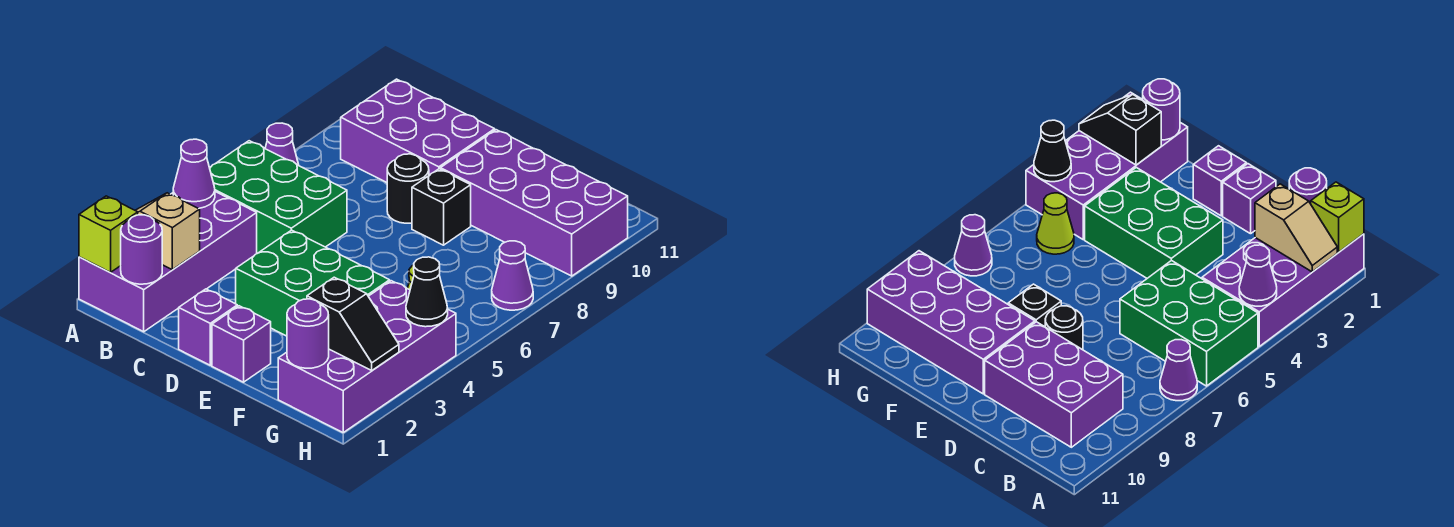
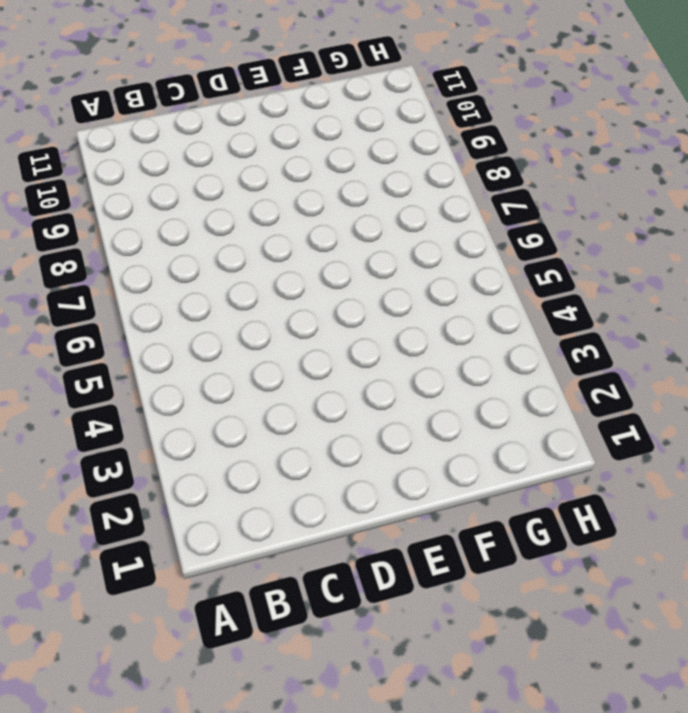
none -> purple brick A1:B4 level 1
none -> green brick A5:C6 level 1
none -> purple cone A7 level 1

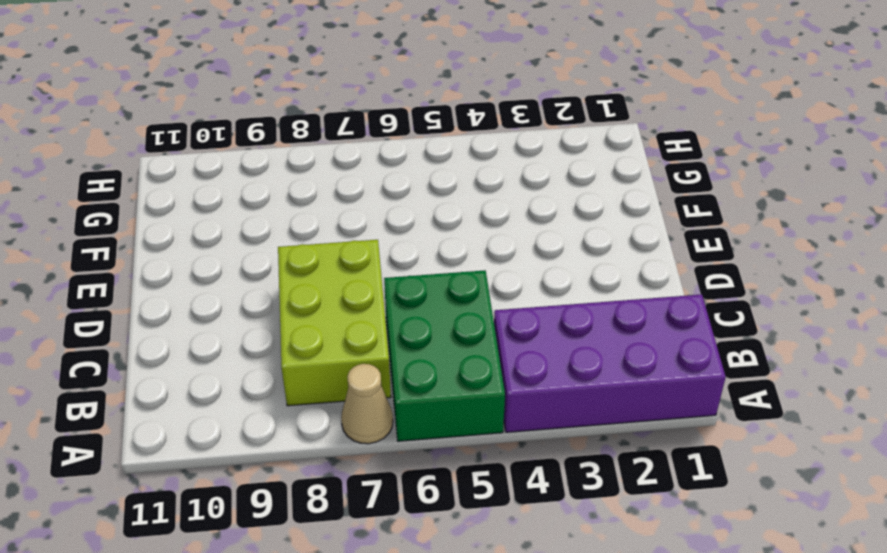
tan cone A7 level 1 -> purple cone A7 level 1
lime brick B7:D8 level 1 -> black round brick D8 level 1
none -> purple brick B9:D10 level 1
none -> purple brick D1 level 1
none -> green brick D3:F4 level 1

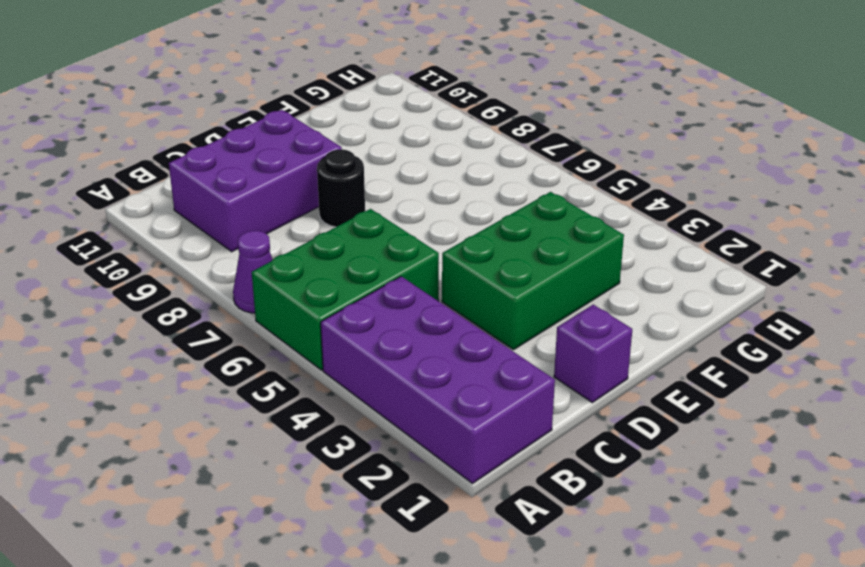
none -> purple brick E1 level 1
none -> black brick E8 level 1
none -> purple brick E9:H10 level 1

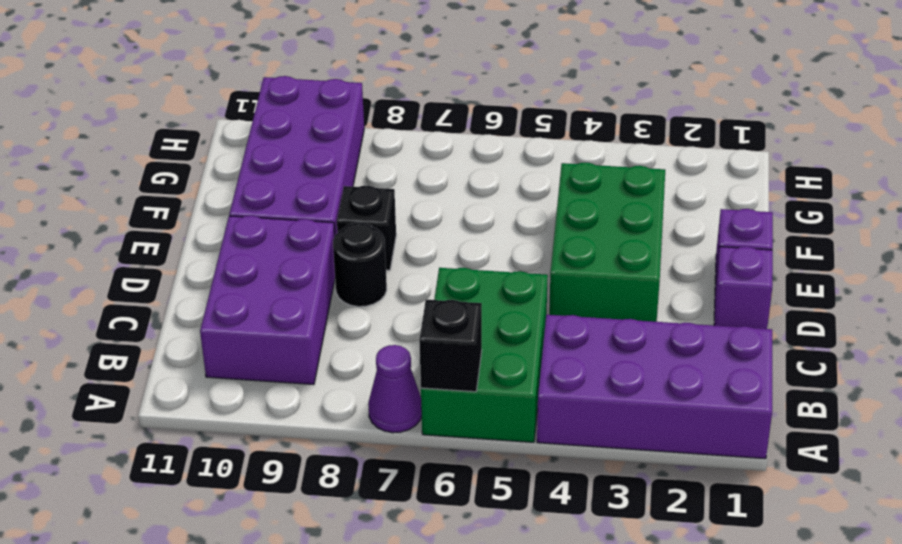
black brick A6 level 2 -> none
none -> purple brick G1:H4 level 1
none -> lime cone G5 level 1
none -> purple cone H7 level 1

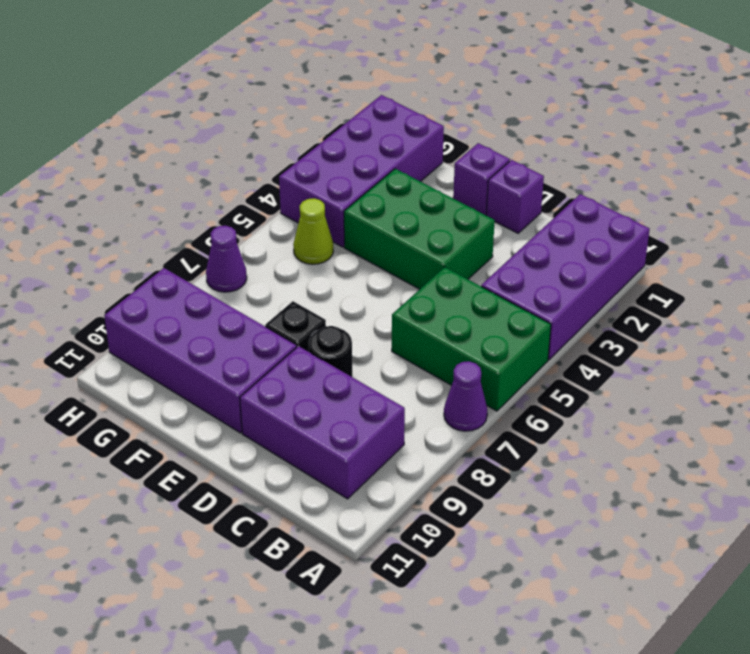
none -> lime brick A1 level 2
none -> tan slope A2:B2 level 2 top B
none -> purple cone A4 level 2

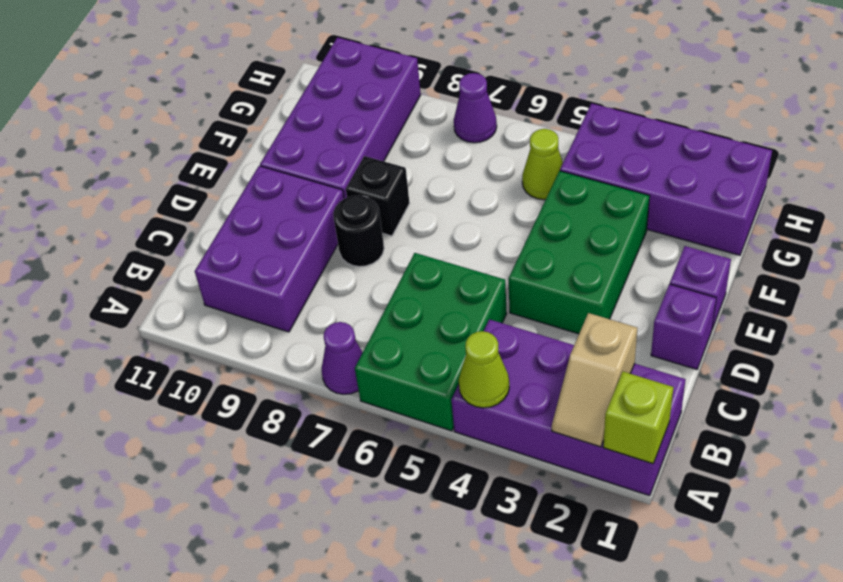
lime cone A4 level 2 -> purple cone A4 level 2
none -> purple round brick B1 level 2
none -> purple round brick G1 level 2
none -> black slope G2:H2 level 2 top G

